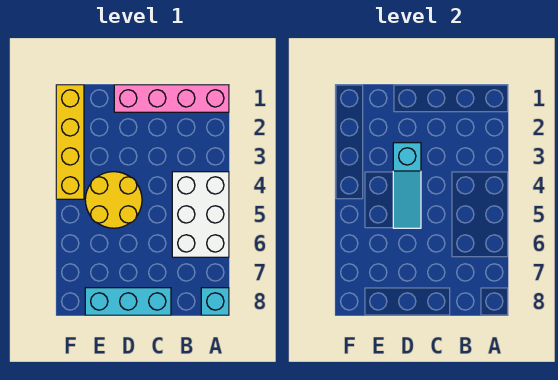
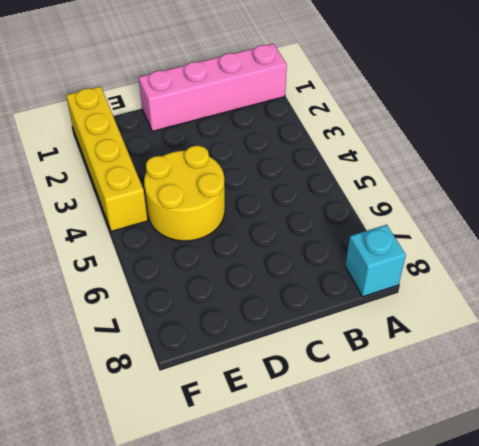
none -> white brick A4:B6 level 1
none -> cyan brick C8:E8 level 1

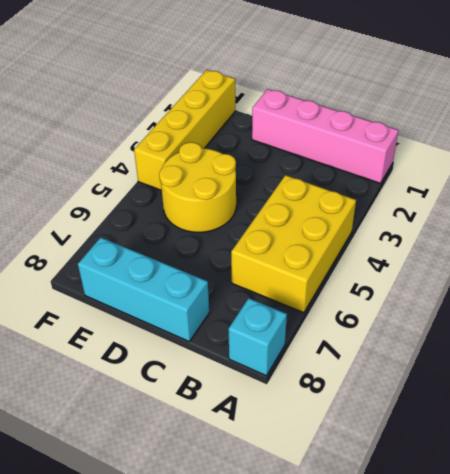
yellow brick A4:B6 level 1 -> white brick A4:B6 level 1
none -> cyan slope D3:D5 level 2 top 3

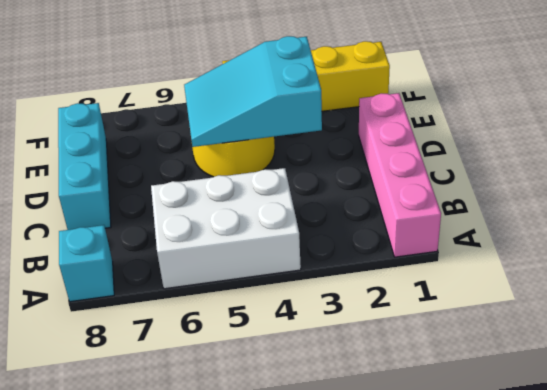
cyan slope D3:E5 level 2 top 3 -> cyan slope D3:D5 level 2 top 3

